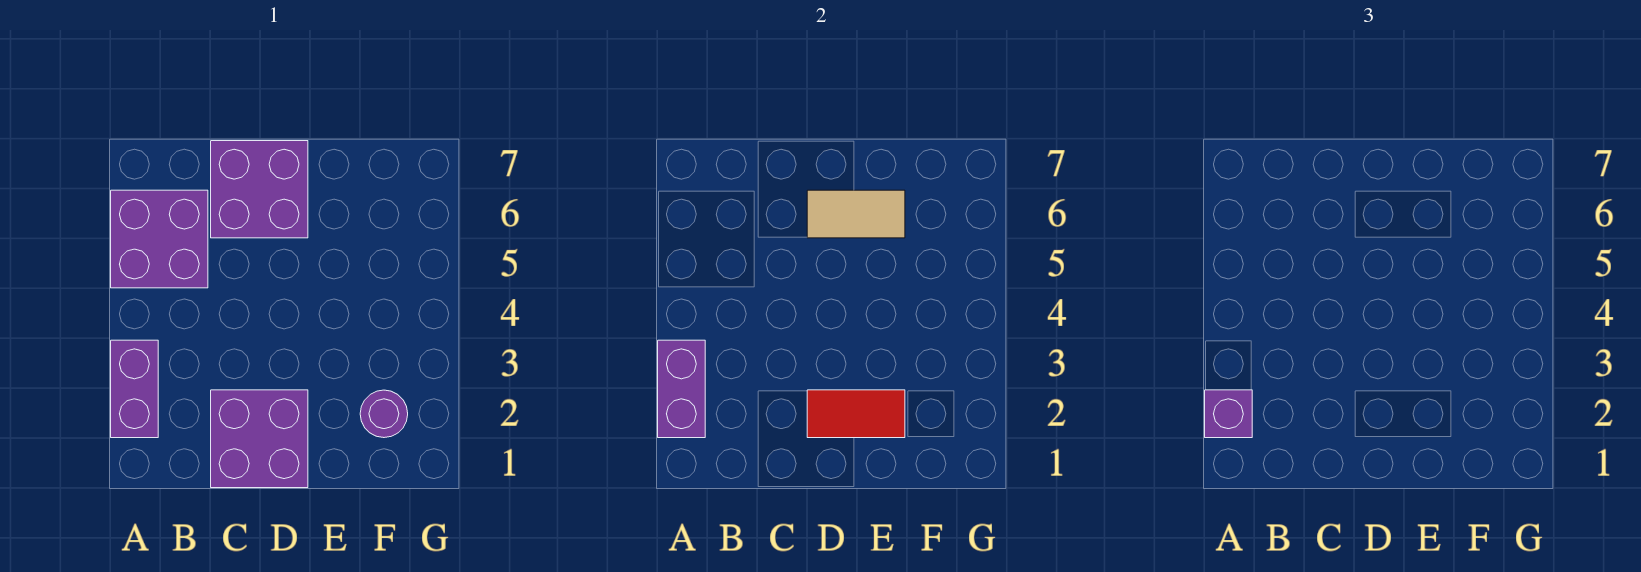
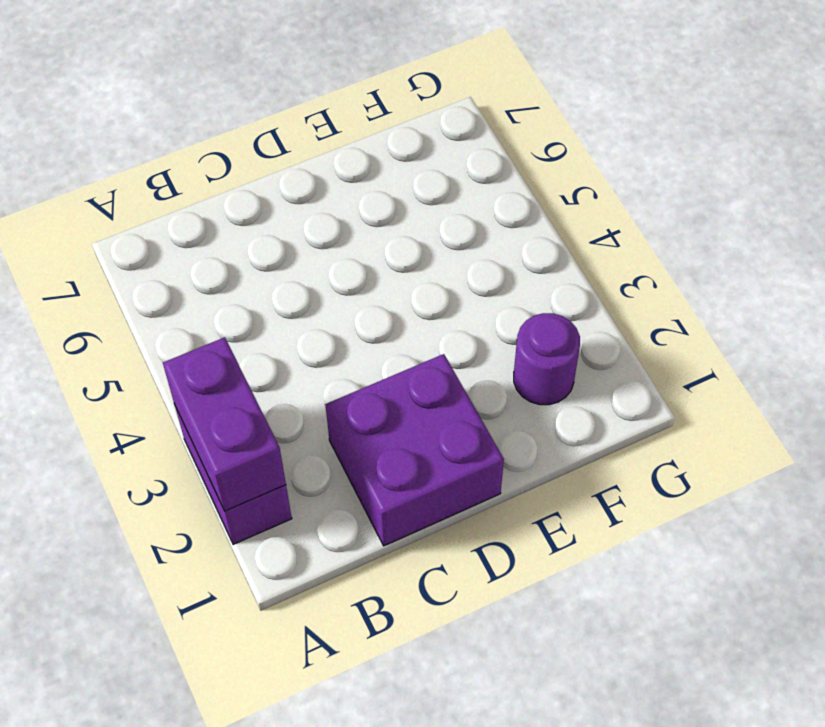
none -> purple brick A5:B6 level 1
none -> purple brick C6:D7 level 1

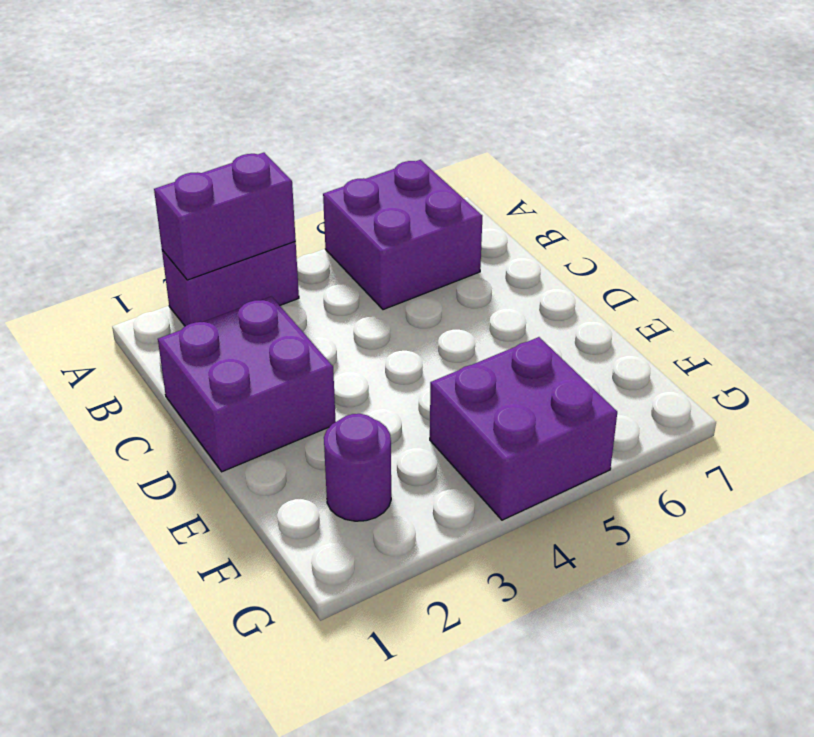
purple brick F4:G5 level 1 -> purple brick C6:D7 level 1
none -> red tile D2:E2 level 2
none -> tan tile D6:E6 level 2

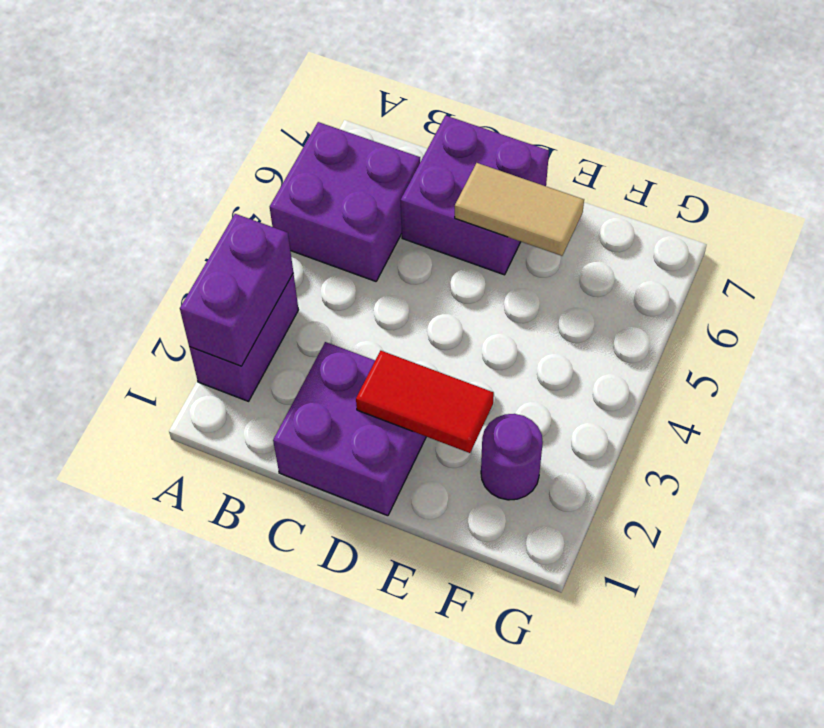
none -> purple brick A2 level 3

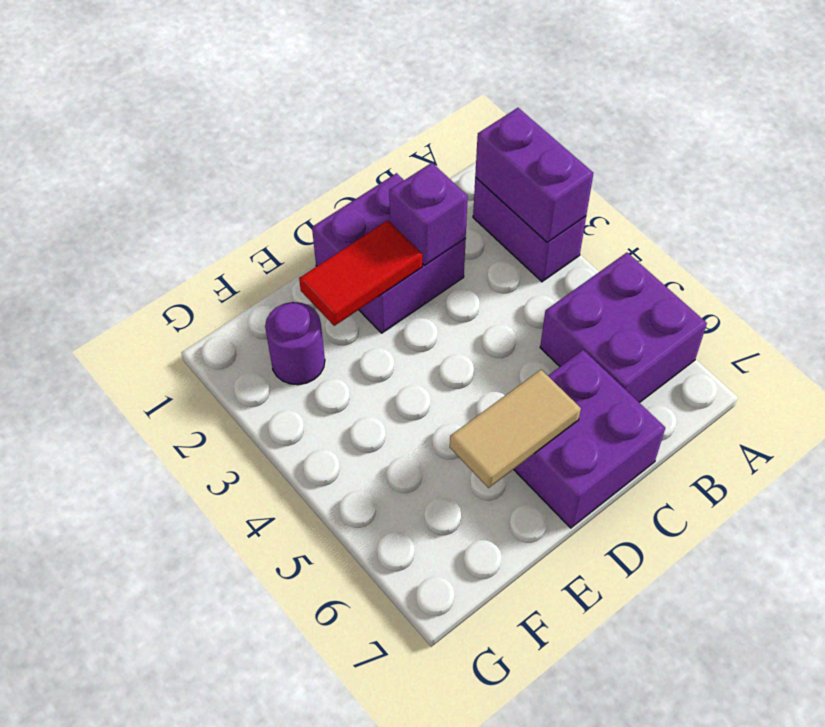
purple brick C2 level 2 -> purple brick A2 level 3

